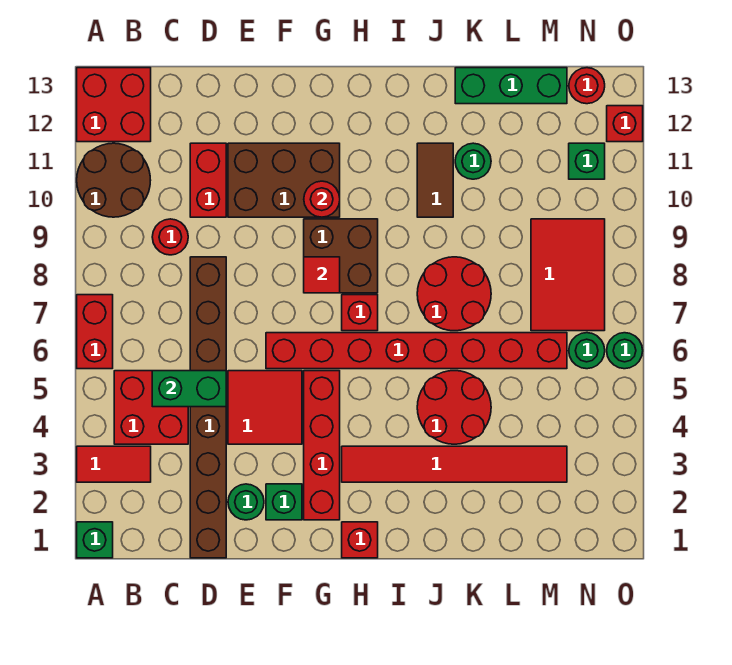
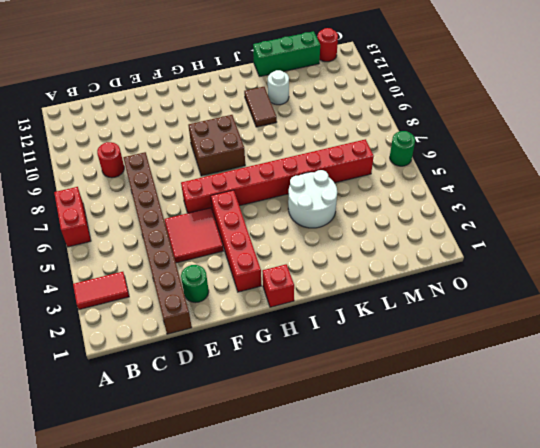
white round brick J4:K5 level 1 -> red round brick J4:K5 level 1
white round brick K11 level 1 -> green round brick K11 level 1
none -> green brick A1 level 1
none -> brown round brick A10:B11 level 1
none -> red brick A12:B13 level 1
none -> red brick B4:C5 level 1

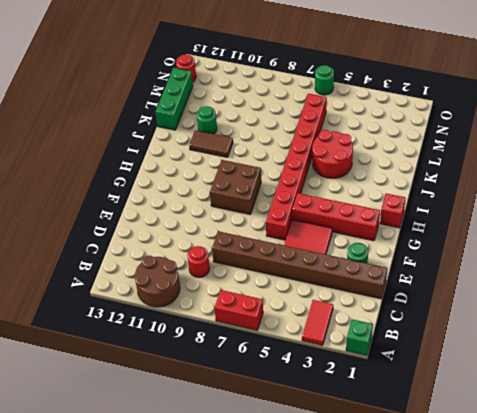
none -> red brick A12:B13 level 1
none -> red brick B4:C5 level 1
none -> red brick D10:D11 level 1
none -> brown brick E10:G11 level 1

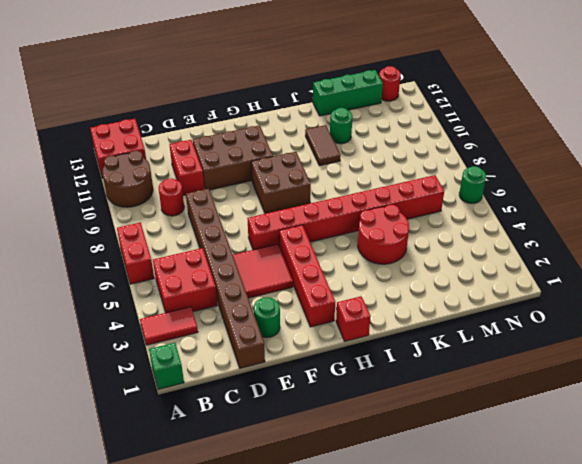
none -> green brick F2 level 1
none -> red tile H3:M3 level 1
none -> red brick H7 level 1
none -> red round brick J7:K8 level 1

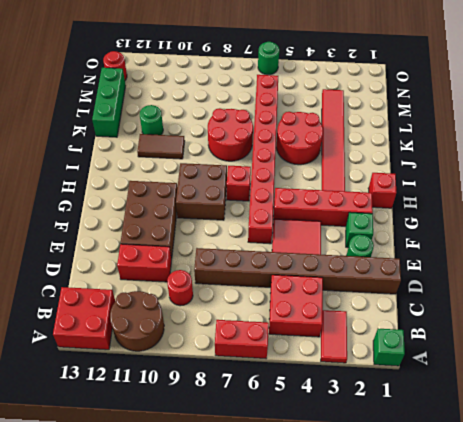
none -> red tile M7:N9 level 1
none -> green round brick N6 level 1
none -> green brick N11 level 1
none -> red brick O12 level 1

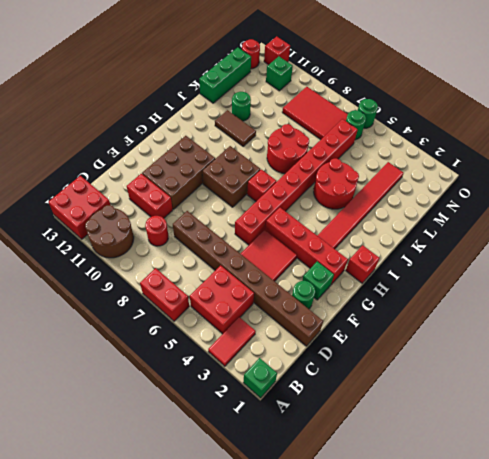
none -> green brick C5:D5 level 2
none -> red tile G8 level 2
none -> red round brick G10 level 2

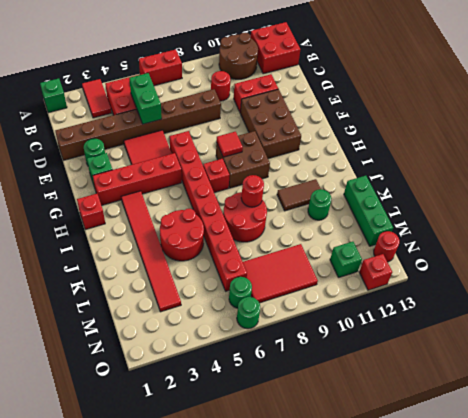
red round brick J8 level 2 -> red round brick G10 level 2

